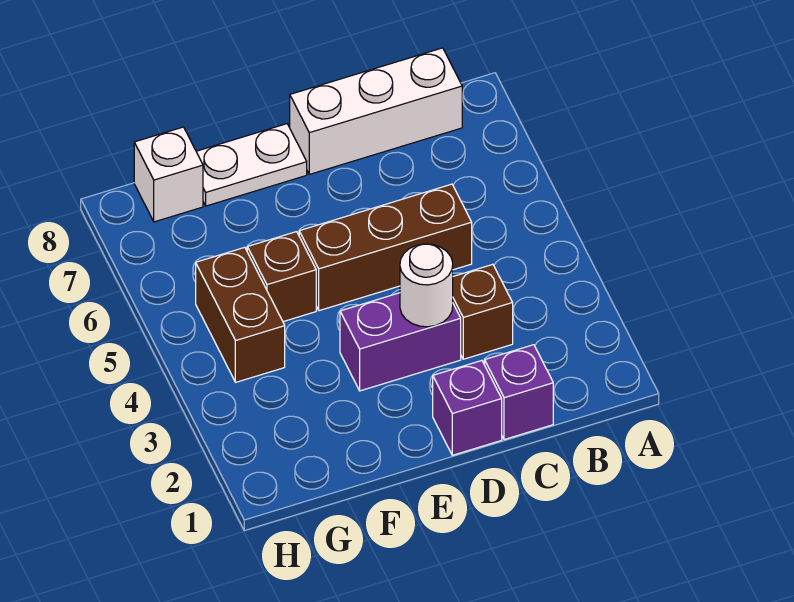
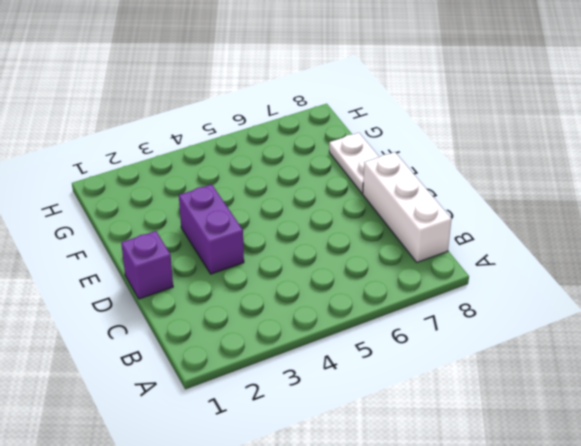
none -> purple brick C1 level 1
none -> brown brick C3 level 1

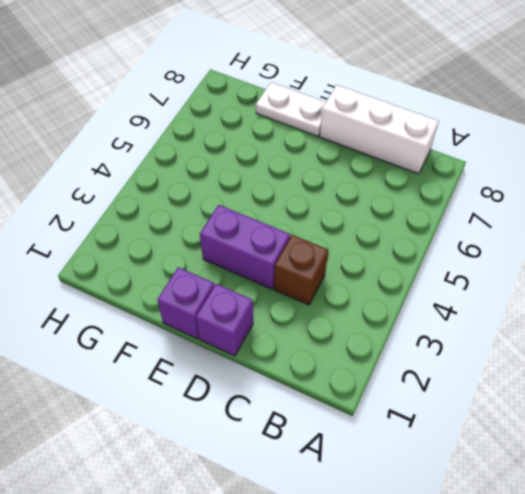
purple brick E1 level 1 -> purple brick C1 level 1
none -> brown brick C5:E5 level 1
none -> brown brick F5 level 1

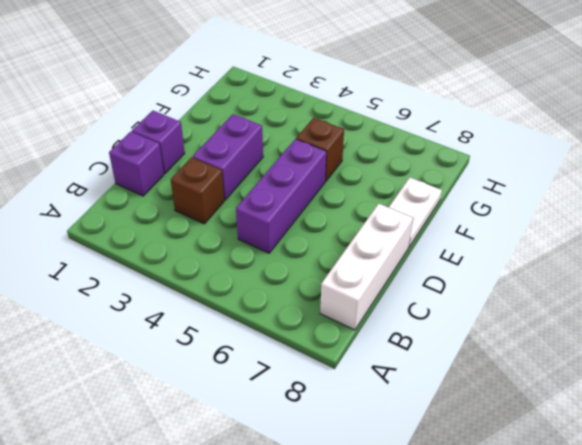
purple brick C5:E5 level 1 -> brown brick C5:E5 level 1
none -> brown brick G4:G5 level 1
none -> white brick G8 level 1

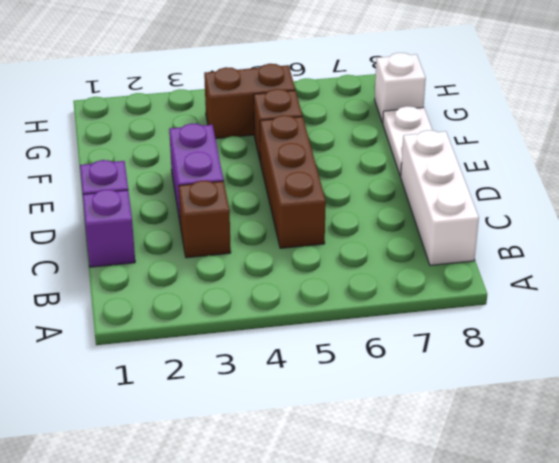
none -> white round brick D3 level 2

